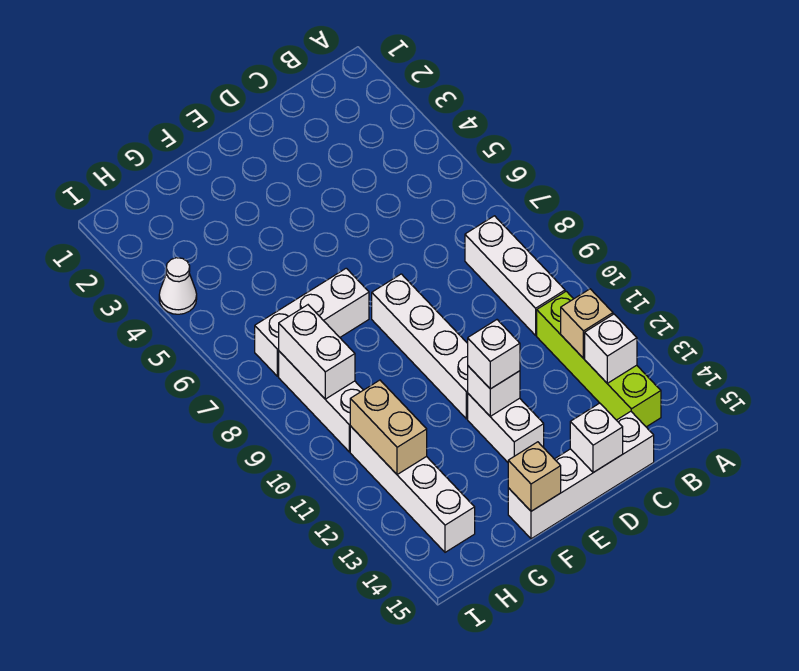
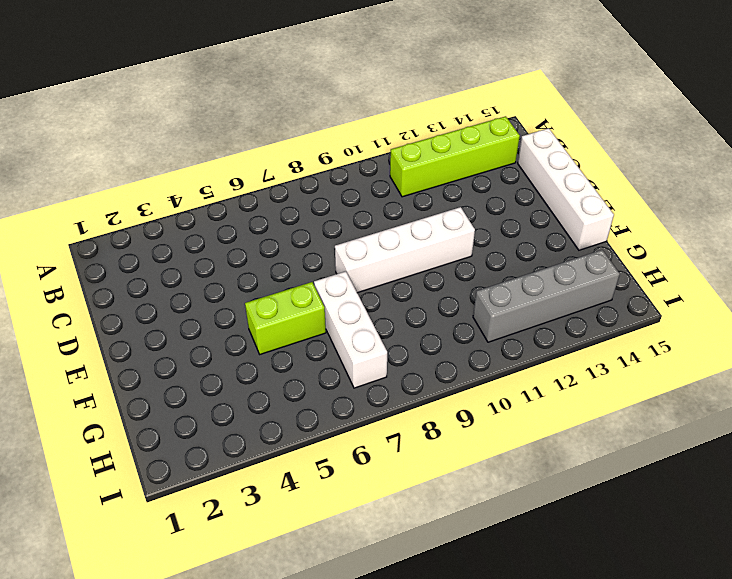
lime brick F5:F6 level 1 -> none
grey brick H11:H14 level 1 -> white brick H11:H14 level 1
none -> white brick B8:B10 level 1
none -> white brick E12:E13 level 1
none -> white brick H8:H10 level 1

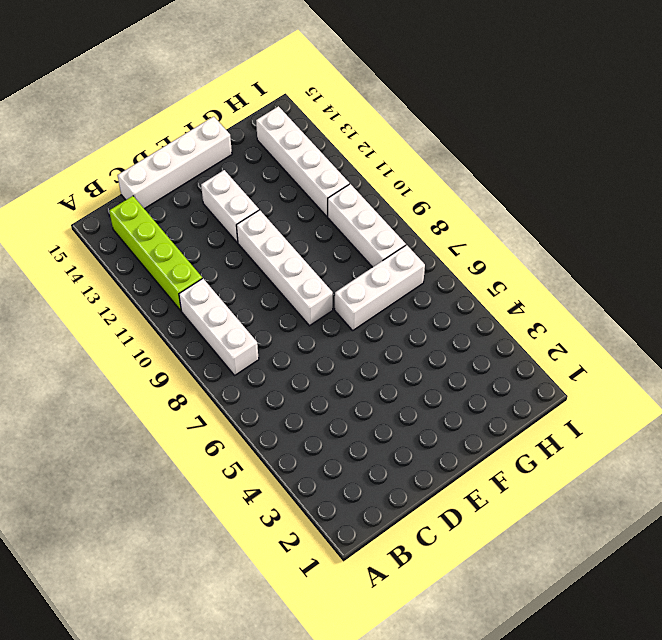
none -> white cone I4 level 1
none -> tan brick B12 level 2
none -> white brick B13 level 2

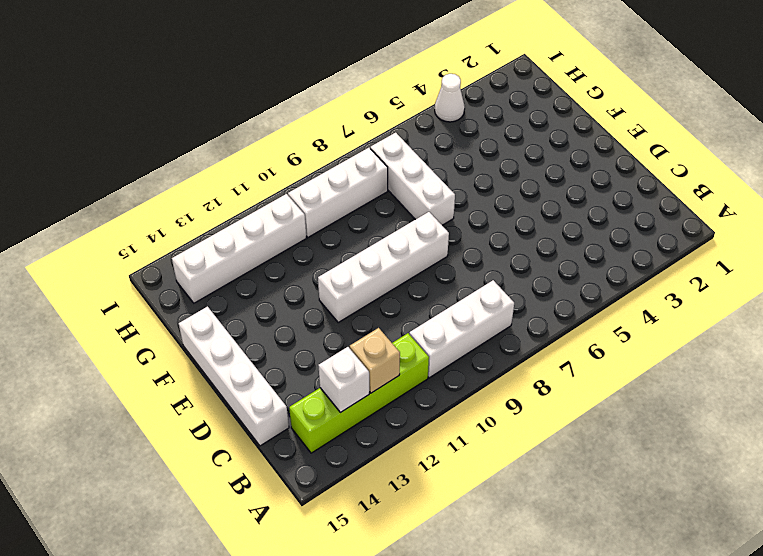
none -> white brick E12:E13 level 1
none -> white brick D15 level 2
none -> white brick E12 level 2

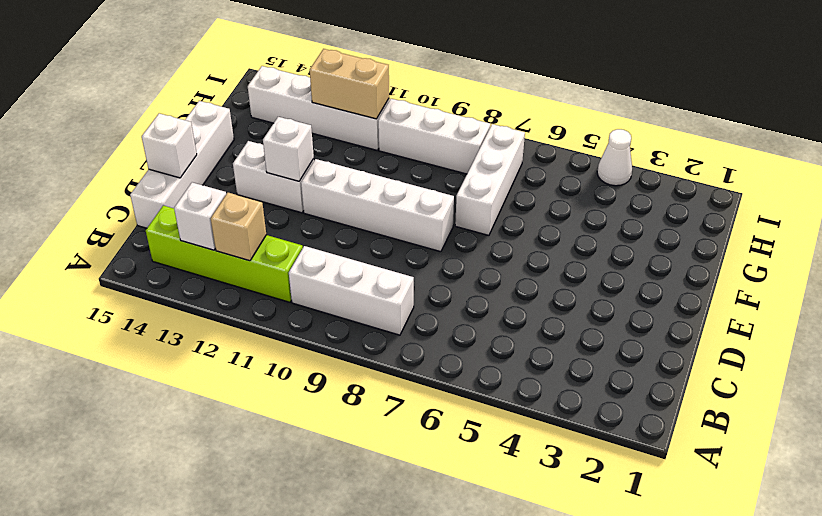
none -> tan brick F15 level 2
none -> white brick H8:H9 level 2
none -> white brick E12 level 3

